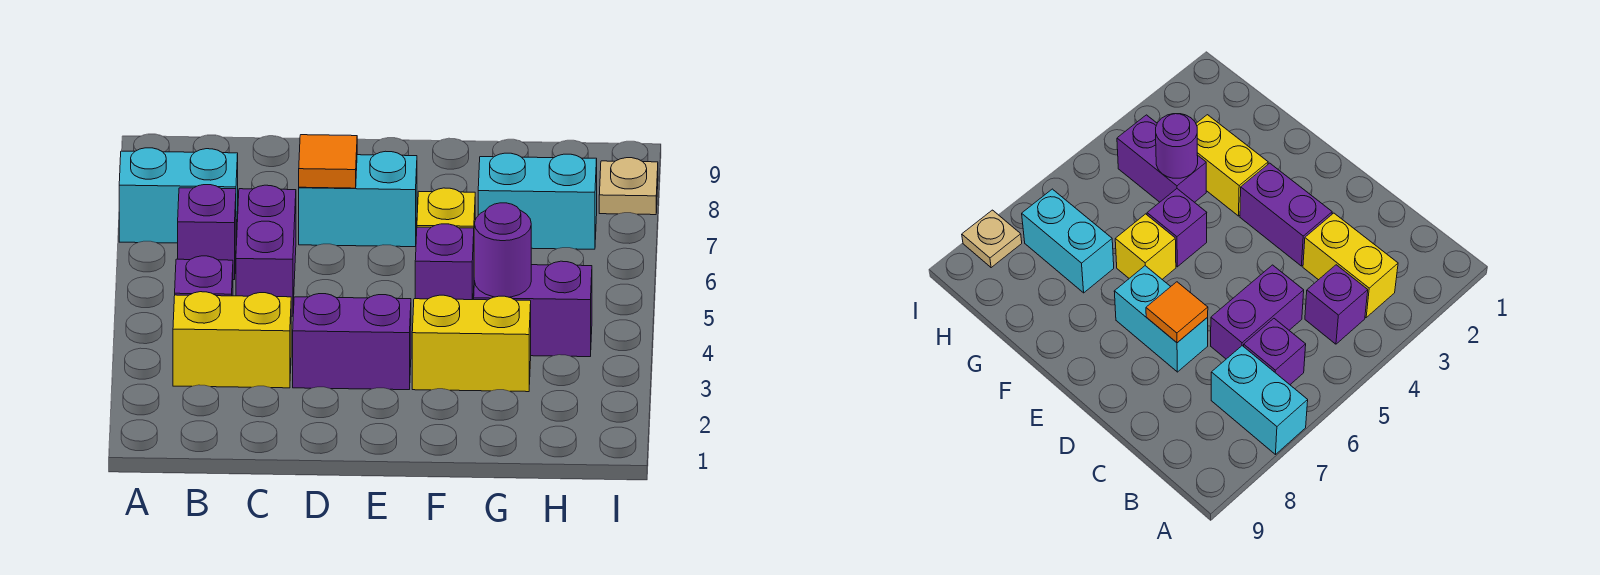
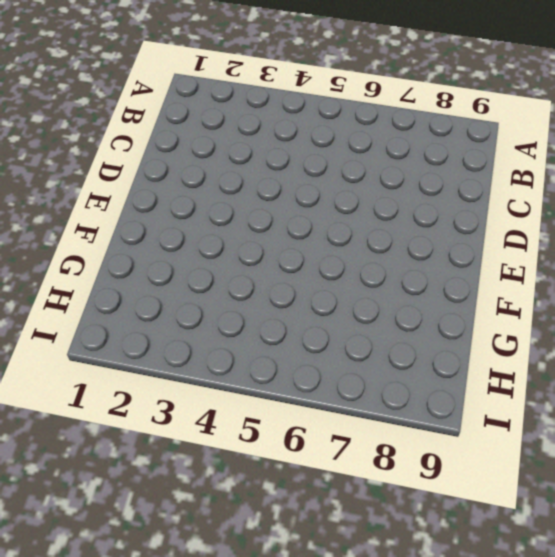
none -> cyan brick A7:B7 level 1
none -> yellow brick B3:C3 level 1
none -> purple brick B4 level 1

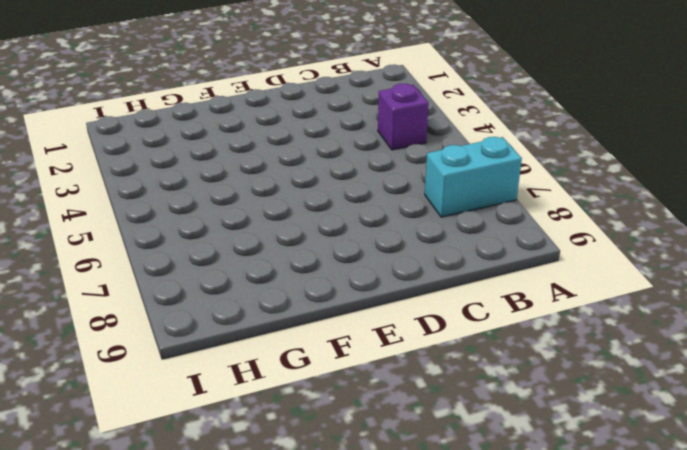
none -> yellow brick B3:C3 level 1
none -> purple brick B6 level 1
none -> purple brick C5:C6 level 1

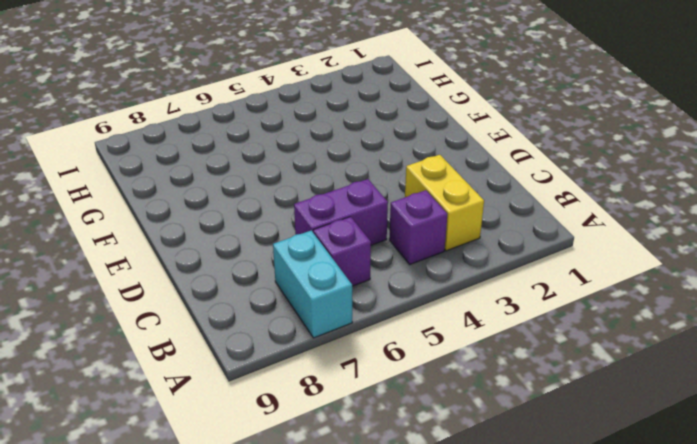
none -> purple brick D3:E3 level 1
none -> cyan brick D7:E7 level 1
none -> yellow brick F3:G3 level 1

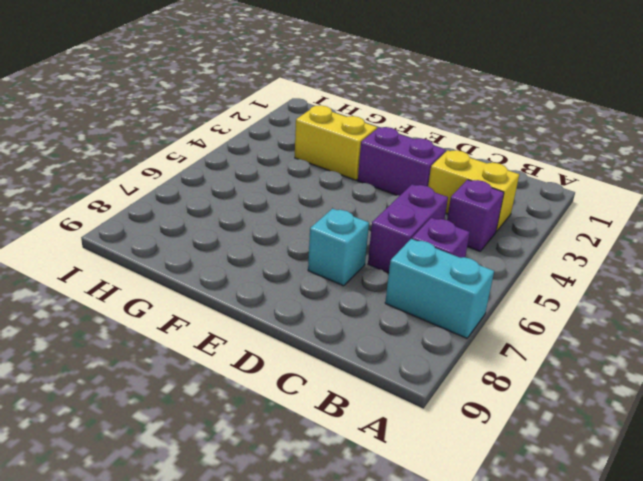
cyan brick D7 level 1 -> cyan brick D7:E7 level 1
none -> purple brick F5 level 1
none -> yellow brick F6 level 1
none -> purple brick G4:H4 level 1

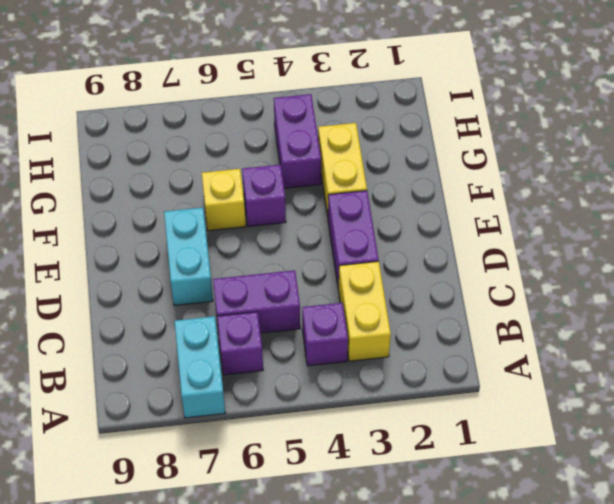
none -> cyan brick G7:H7 level 1
none -> tan plate I8 level 1
none -> orange tile D7 level 2

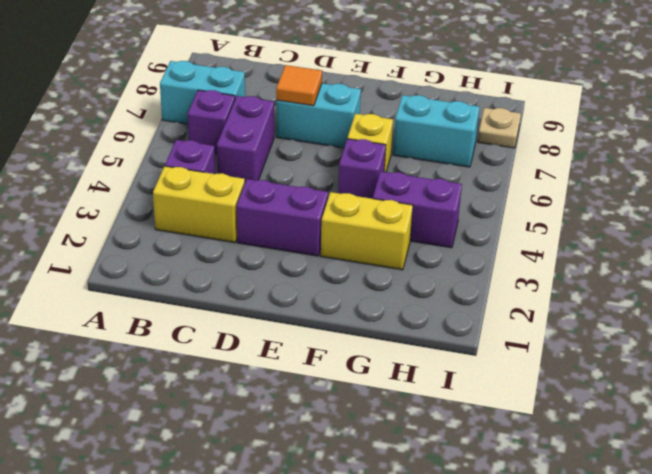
none -> purple round brick G4 level 2

